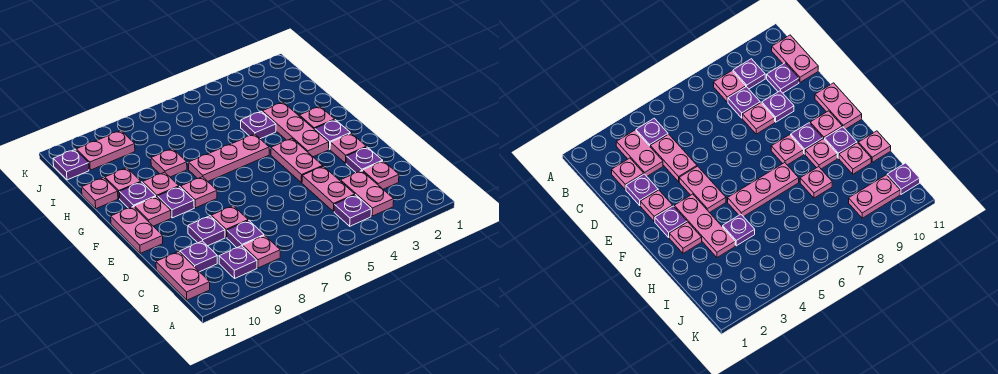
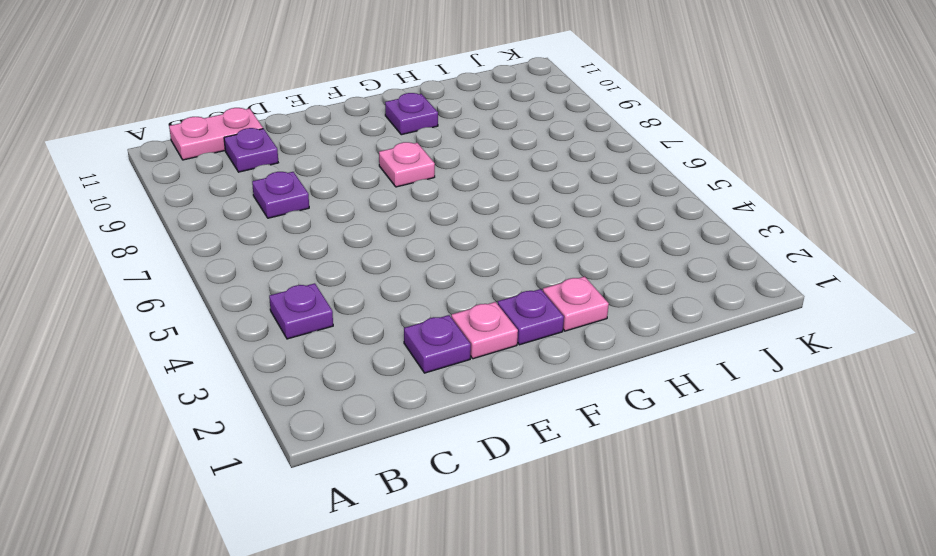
none -> pink plate B3:C3 level 1
none -> pink plate B8 level 1
none -> purple plate B9 level 1
none -> pink plate C2 level 1

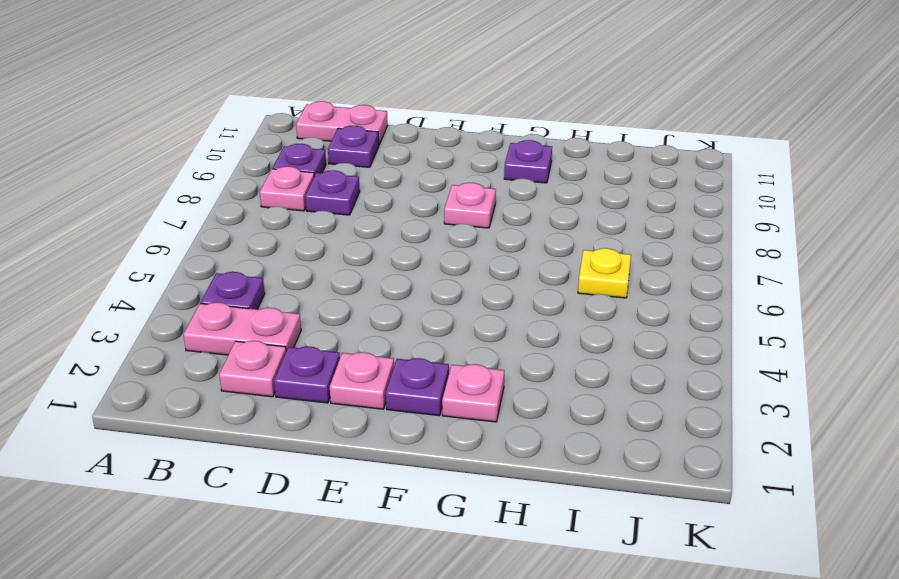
yellow plate I6 level 1 -> none
none -> pink plate C4:D4 level 1
none -> pink plate D8 level 1
none -> purple plate D9 level 1
none -> pink plate E4:F4 level 1

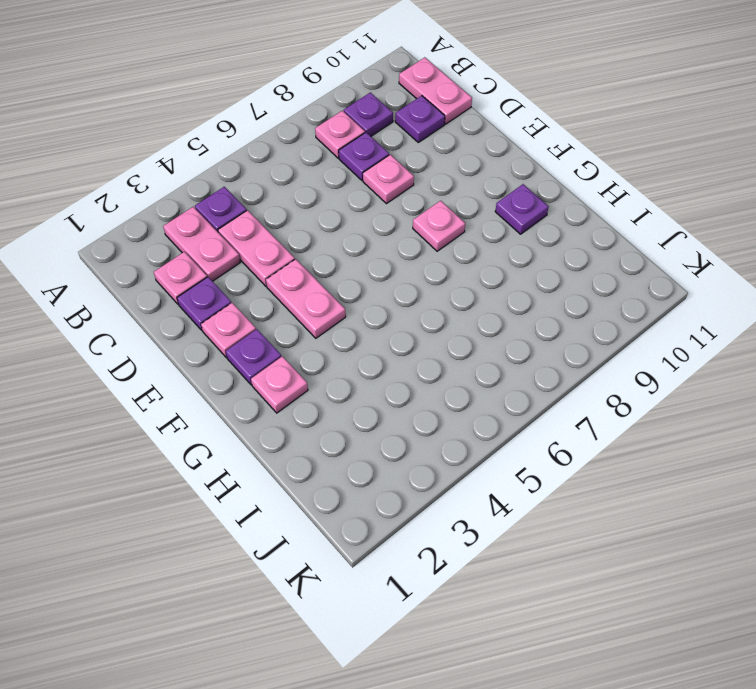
none -> purple plate D9 level 1
none -> pink plate E11:F11 level 1
none -> pink plate F3:H3 level 1
none -> purple plate F9 level 1

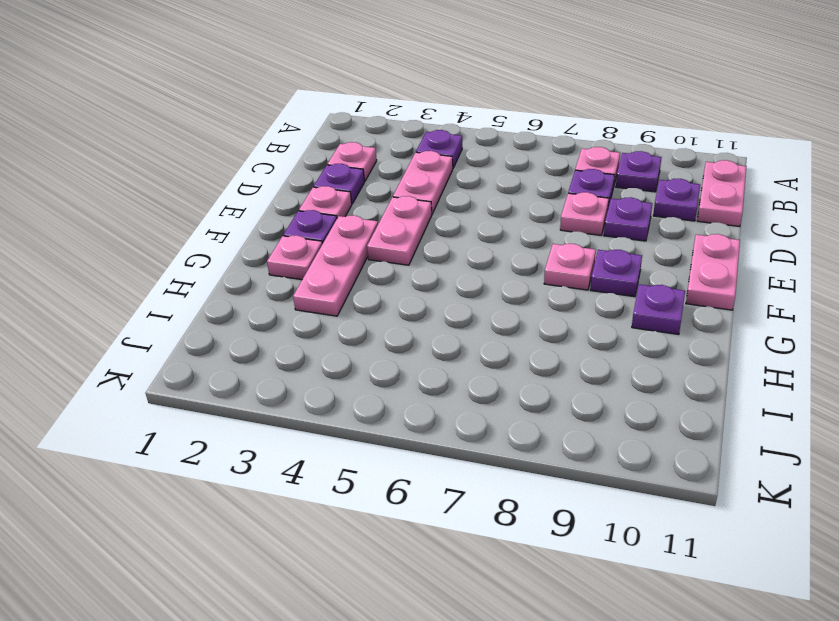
none -> pink plate B3:C3 level 1
none -> pink plate F10 level 1
none -> pink plate G5:G7 level 1
none -> pink plate G9 level 1

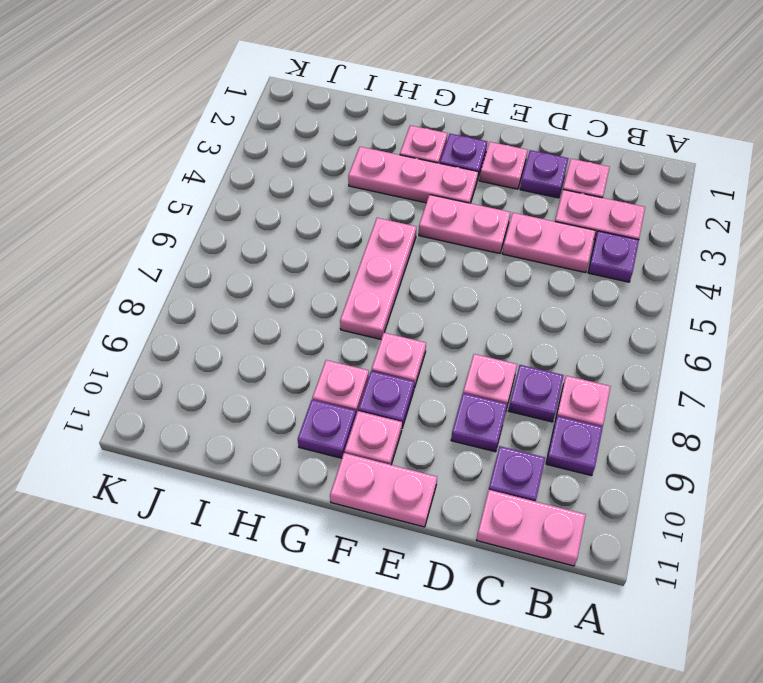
none -> purple plate H4 level 1
none -> pink plate H8 level 1
none -> pink plate H10 level 1
none -> pink plate H11 level 1

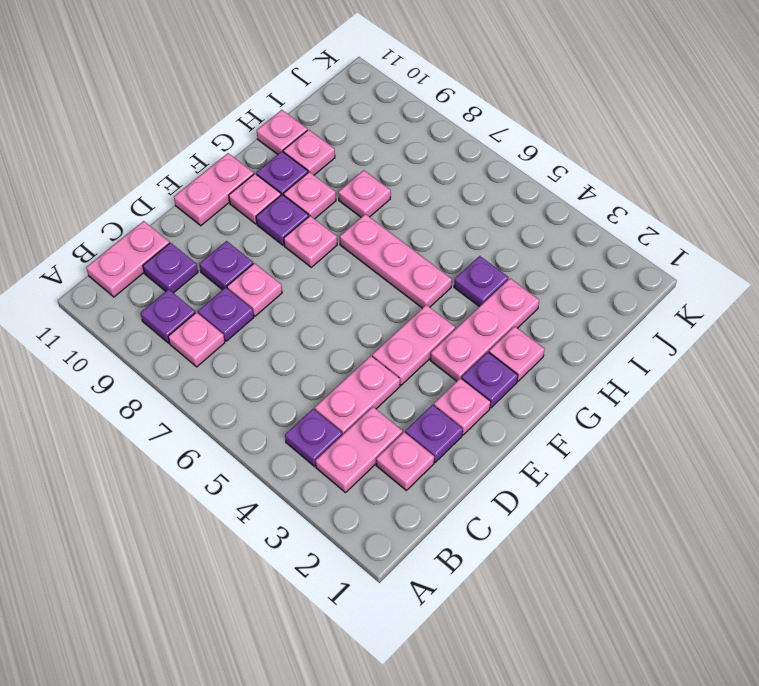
none -> pink plate J9:J10 level 1
none -> purple plate J11 level 1

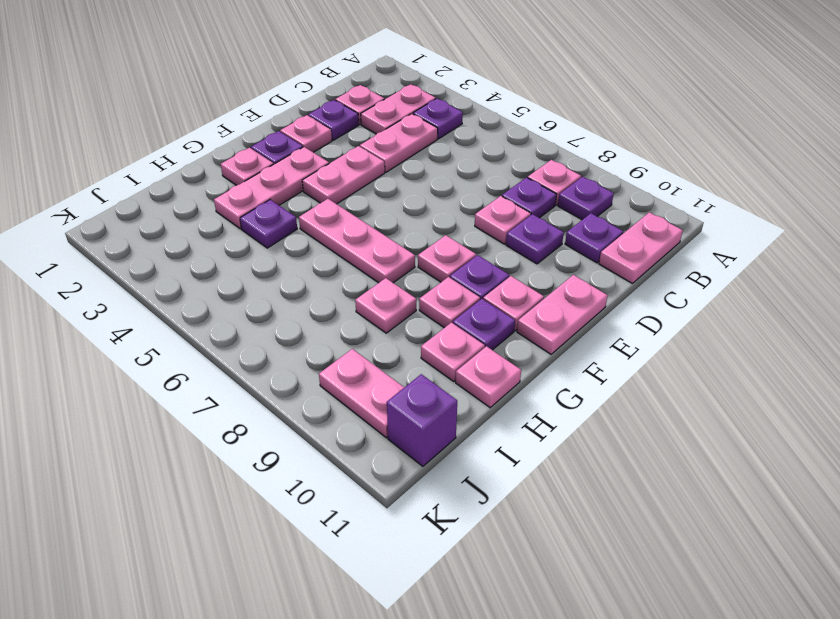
purple brick J11 level 1 -> purple plate J11 level 1

